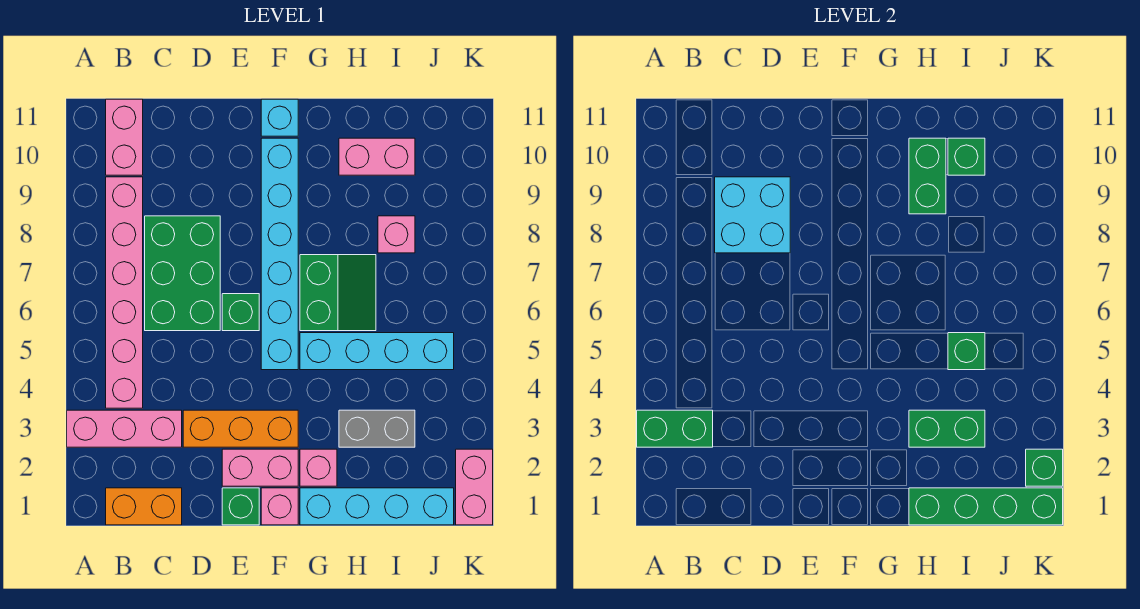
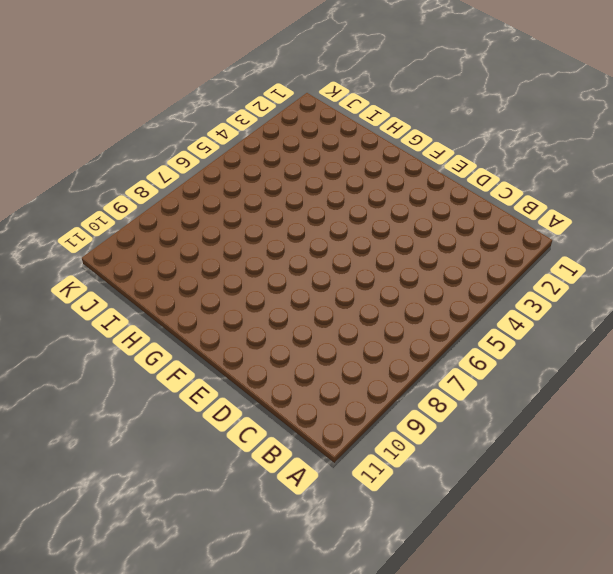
none -> pink brick A3:C3 level 1
none -> orange brick B1:C1 level 1
none -> pink brick B4:B9 level 1

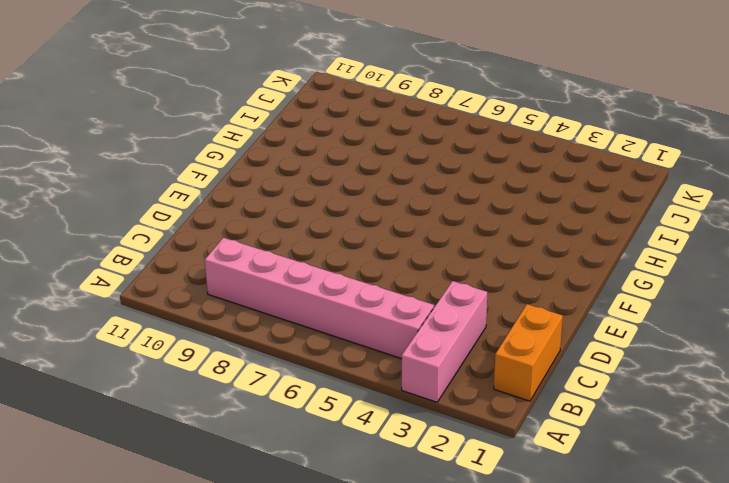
none -> pink brick B10:B11 level 1
none -> green brick C6:D8 level 1
none -> orange brick D3:F3 level 1

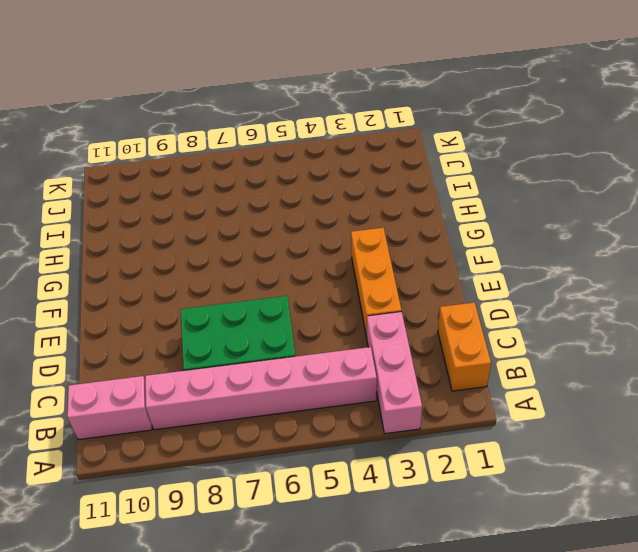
none -> green brick E1 level 1
none -> pink brick E2:F2 level 1
none -> green brick E6 level 1

